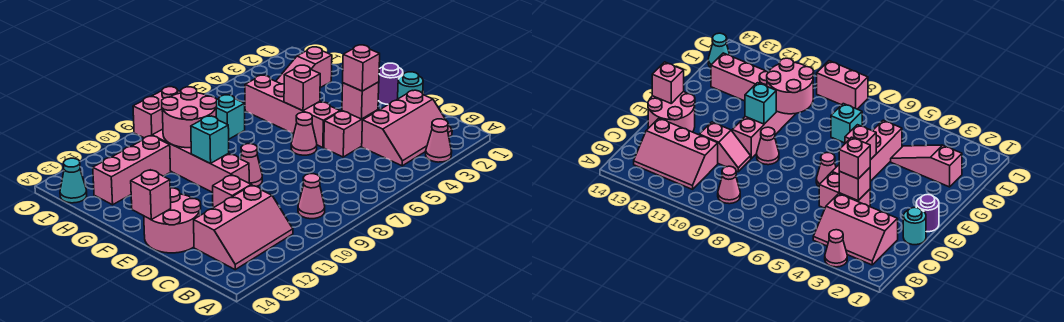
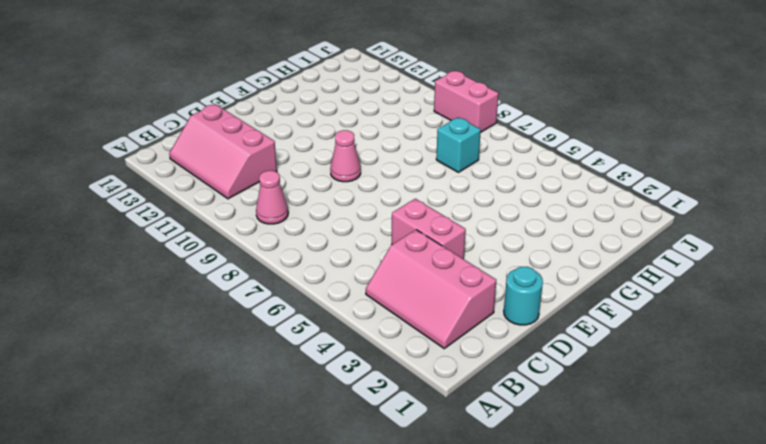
none -> pink cone A3 level 1
none -> pink slope D10:D11 level 1 top 11
none -> pink round brick D13:E14 level 1

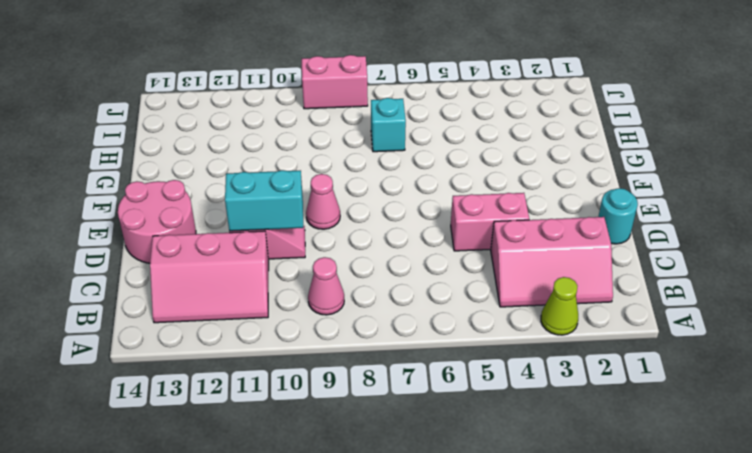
lime cone A3 level 1 -> pink cone A3 level 1
cyan brick D10:D11 level 2 -> none
none -> purple round brick E1 level 1
none -> pink brick E5:H5 level 1
none -> pink cone E6 level 1

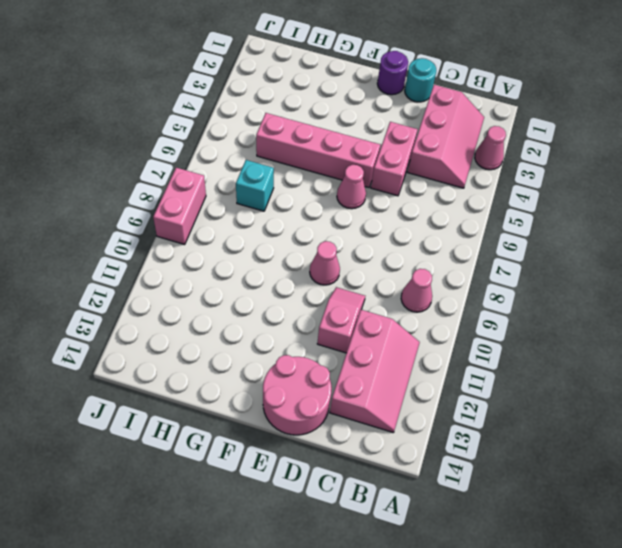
none -> pink brick E10:H10 level 1
none -> pink slope H2:H4 level 1 top 2
none -> pink brick H11:H13 level 1

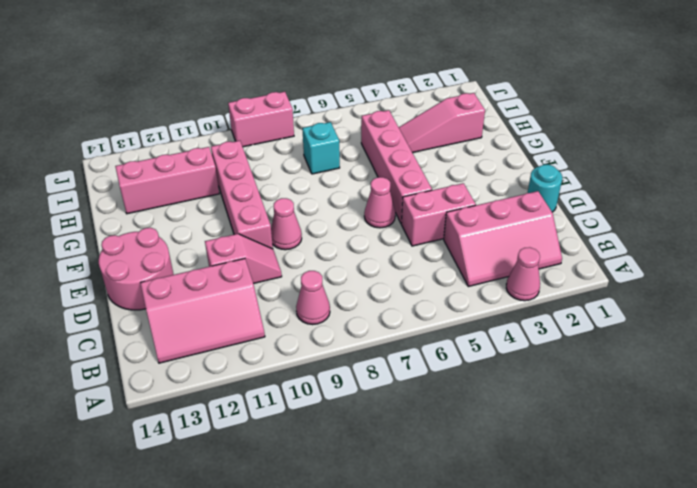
none -> purple round brick E1 level 1
none -> cyan cone I14 level 1
none -> pink brick D4 level 2

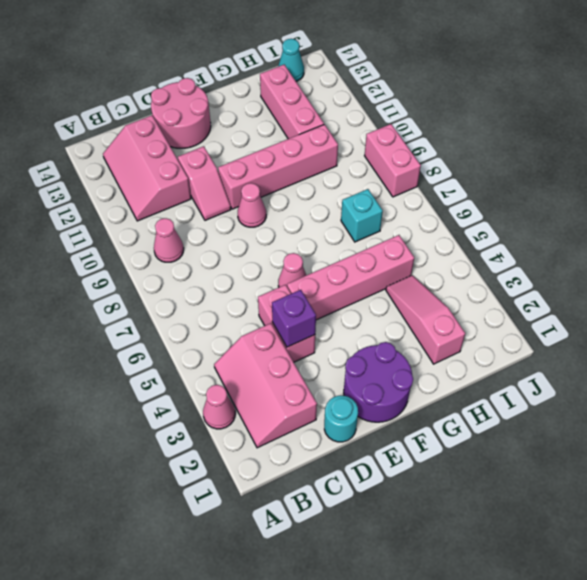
purple brick D4 level 2 -> pink brick D4 level 2
purple round brick E1:F2 level 1 -> purple round brick E1 level 1
none -> pink brick E14 level 2
none -> pink brick F5 level 2
none -> cyan brick F10 level 2

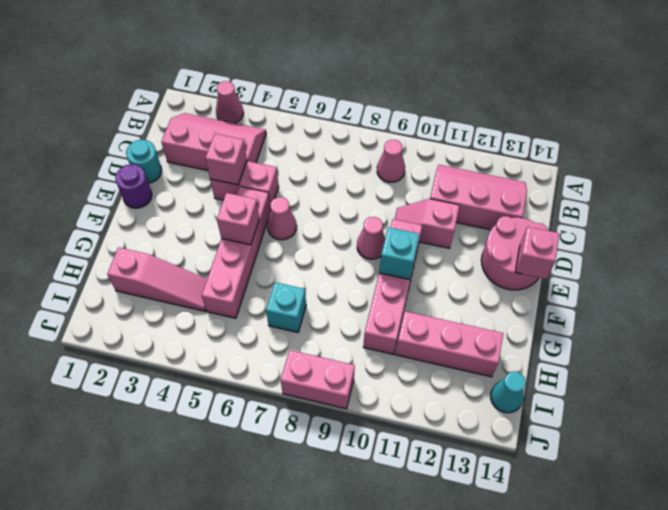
none -> pink round brick G9:H10 level 2
none -> pink brick D4 level 3

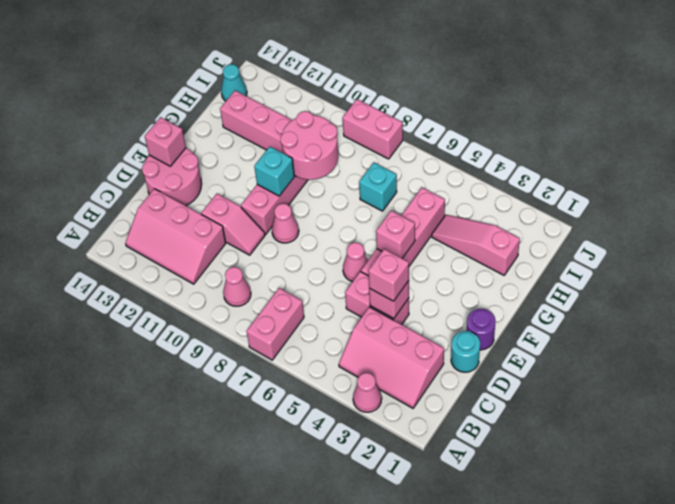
pink brick A7:B7 level 1 -> none

